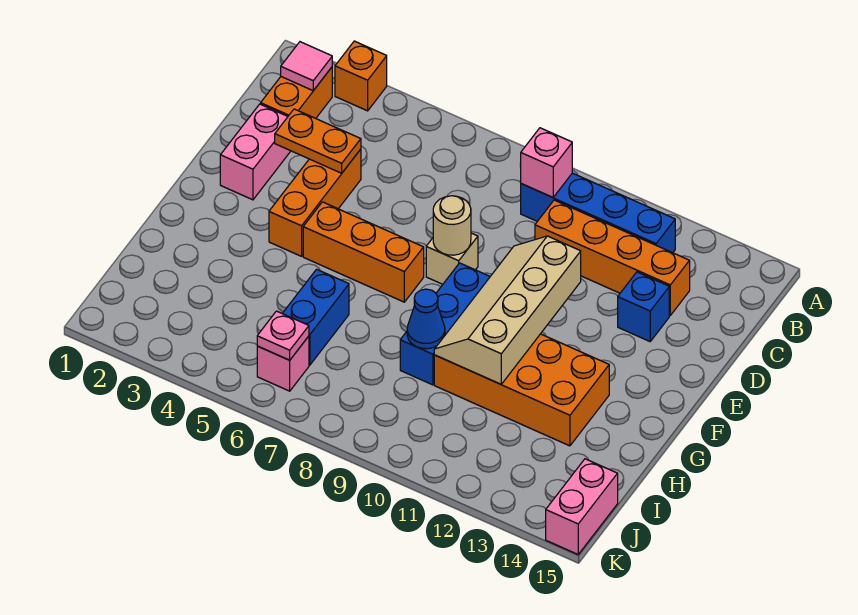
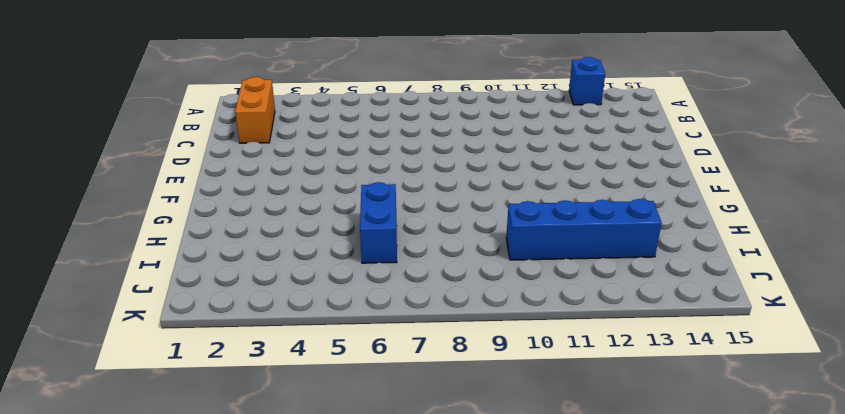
blue brick A13 level 1 -> blue brick D13 level 1
blue brick I10:I13 level 1 -> blue brick B9:B12 level 1
none -> orange brick A3 level 1
none -> orange brick C10:C13 level 1
none -> pink brick D2:E2 level 1

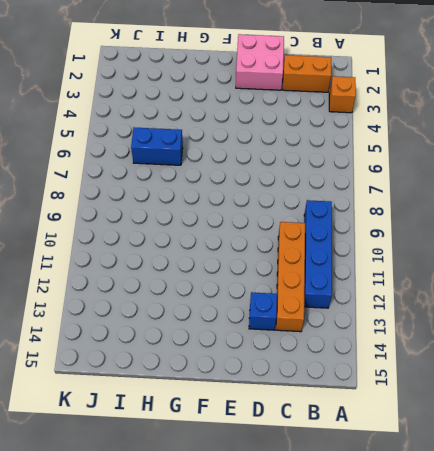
pink brick D1:E2 level 1 -> pink brick D2:E2 level 1
none -> orange brick D4:F4 level 1
none -> tan brick E8 level 1
none -> orange brick F5:F7 level 1

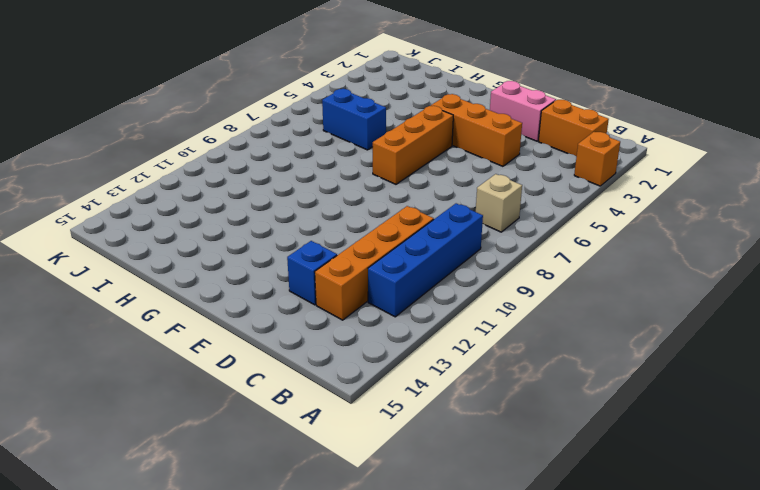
tan brick B7 level 1 -> tan brick E8 level 1
none -> blue brick F9:H9 level 1
none -> orange brick G10:H13 level 1
none -> pink brick J6 level 1

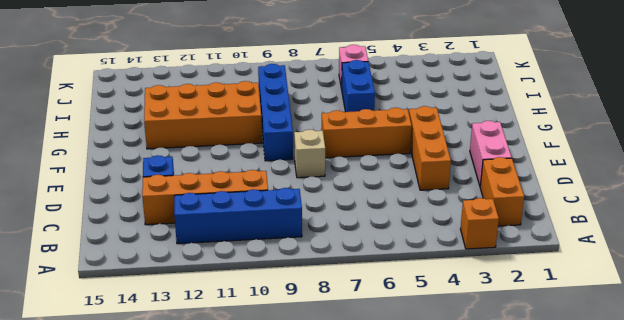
blue brick F9:I9 level 1 -> blue brick F9:H9 level 1
none -> pink brick J15:K15 level 1
none -> pink tile B2 level 2
none -> pink brick B9 level 2

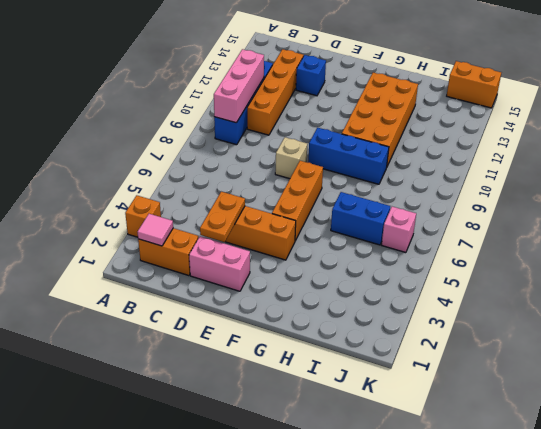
pink brick B9:B11 level 2 -> pink brick B9 level 2
orange brick J15:K15 level 1 -> pink brick J15:K15 level 1
none -> tan round brick E8 level 2
none -> tan slope E10:H11 level 2 top 11
none -> blue cone H9 level 2

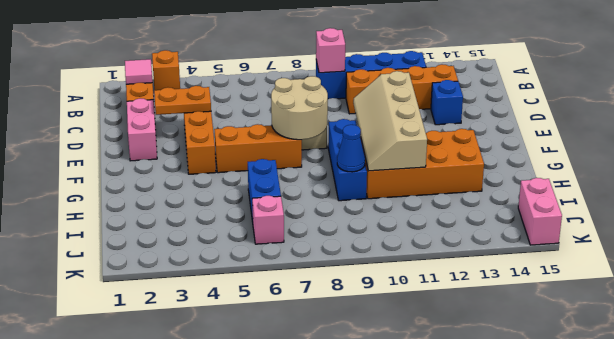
tan round brick E7:F8 level 2 -> tan round brick E8 level 2
none -> pink plate J6 level 2

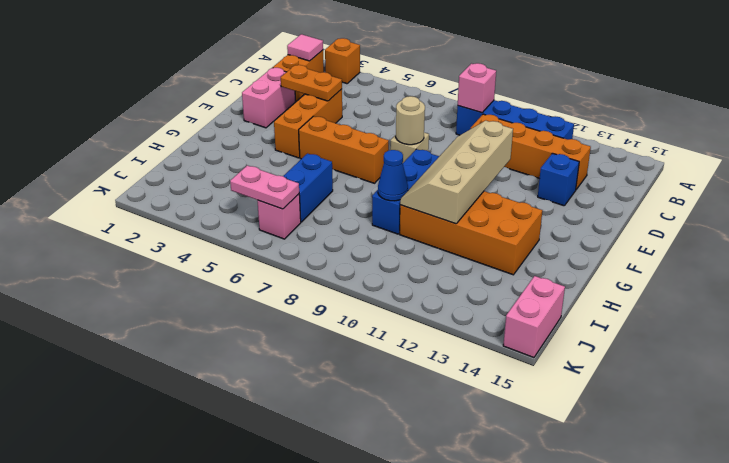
pink plate J5:J6 level 2 -> pink plate J6 level 2

